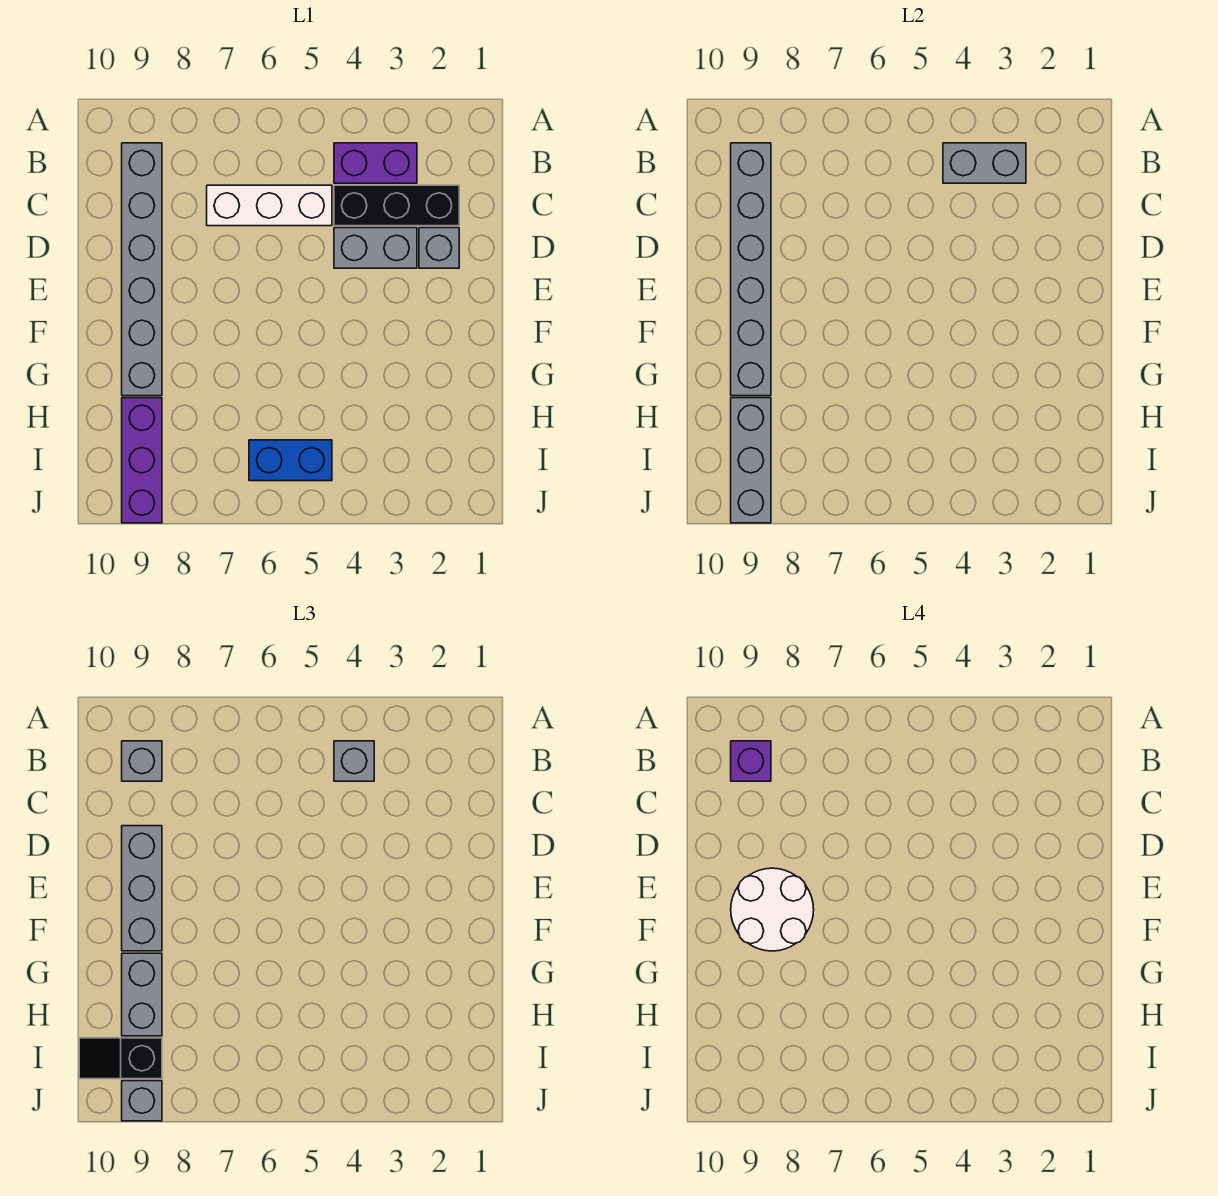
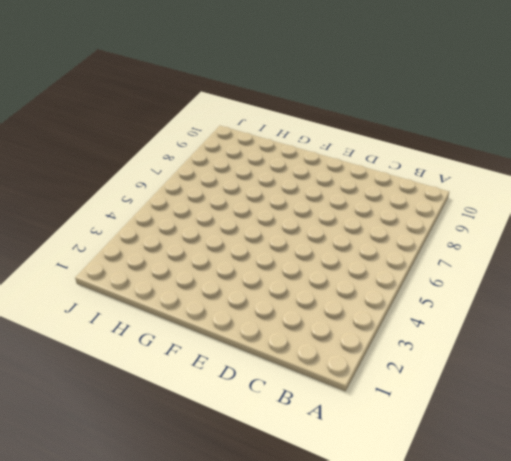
none -> purple brick B3:B4 level 1
none -> grey brick B9:G9 level 1
none -> black brick C2:C4 level 1

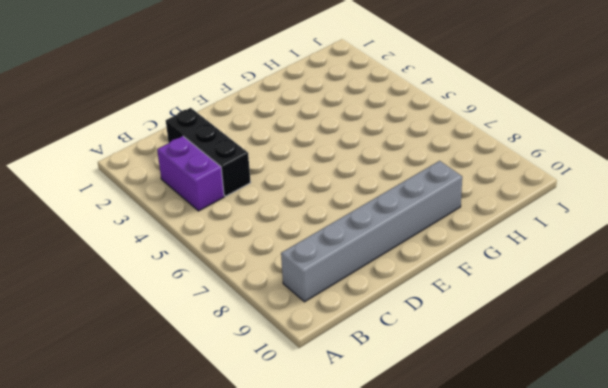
none -> white brick C5:C7 level 1
none -> grey brick D2 level 1
none -> grey brick D3:D4 level 1

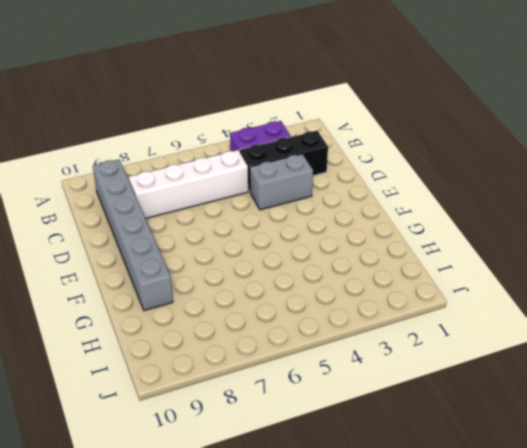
white brick C5:C8 level 1 -> white brick C5:C7 level 1
none -> grey brick D2 level 1
none -> purple brick H9:J9 level 1
none -> blue brick I5:I6 level 1

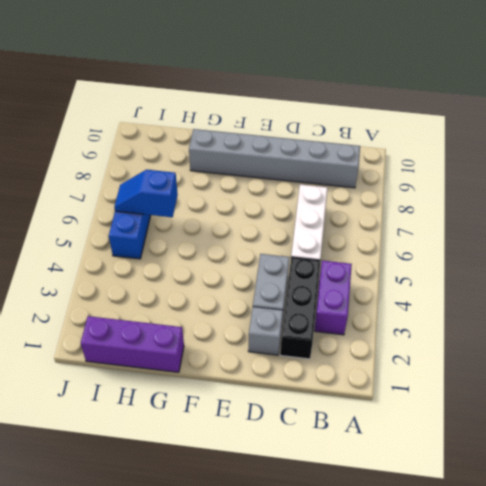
purple brick G1:I1 level 1 -> purple brick H9:J9 level 1
blue slope H6:I6 level 2 top H -> none
none -> grey brick B3:B4 level 2
none -> grey brick B9:G9 level 2
none -> grey brick H9:J9 level 2

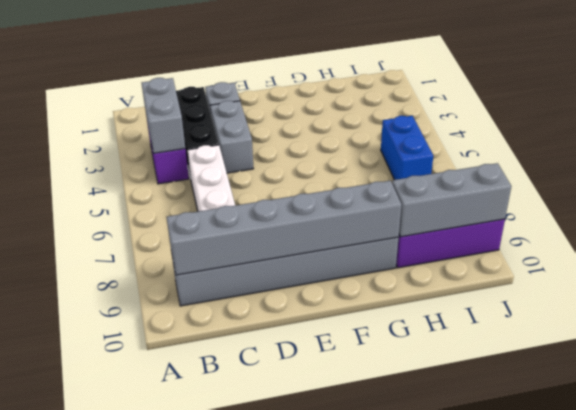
none -> grey brick B4 level 3
none -> grey brick B9 level 3
none -> grey brick D9:F9 level 3

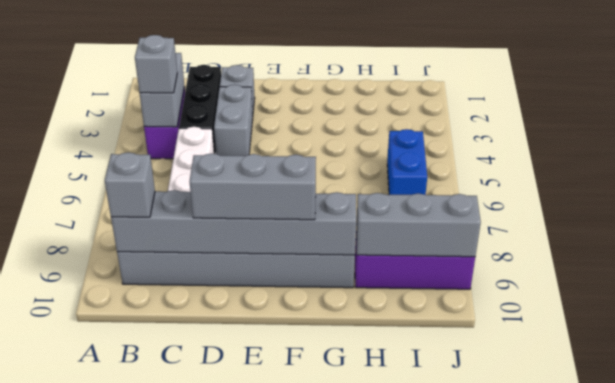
none -> grey brick G9:H9 level 3
none -> black slope I9:I10 level 3 top 9
none -> grey brick J9 level 3

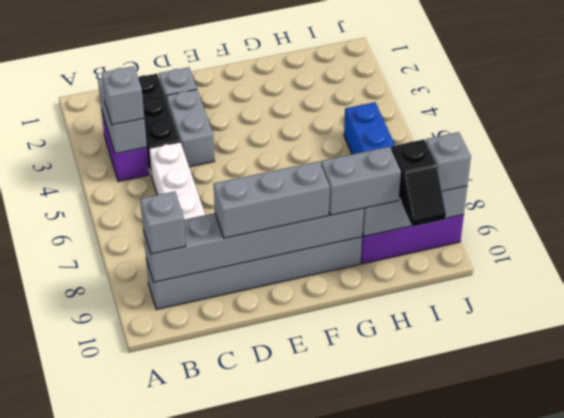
none -> purple brick B9 level 4
none -> white round brick E8:F9 level 4

